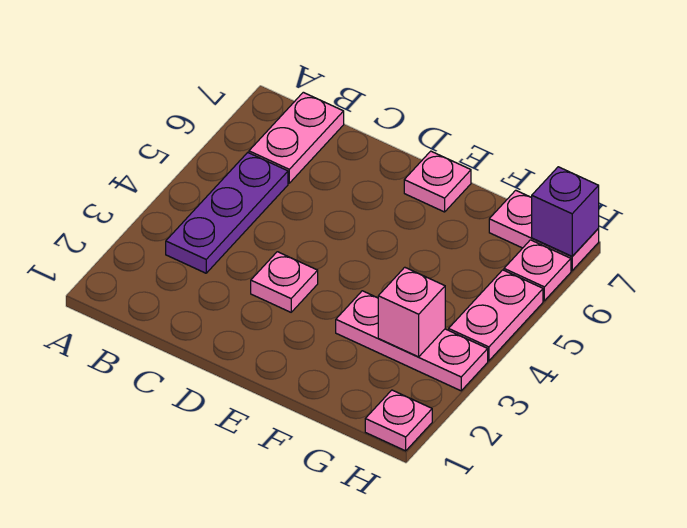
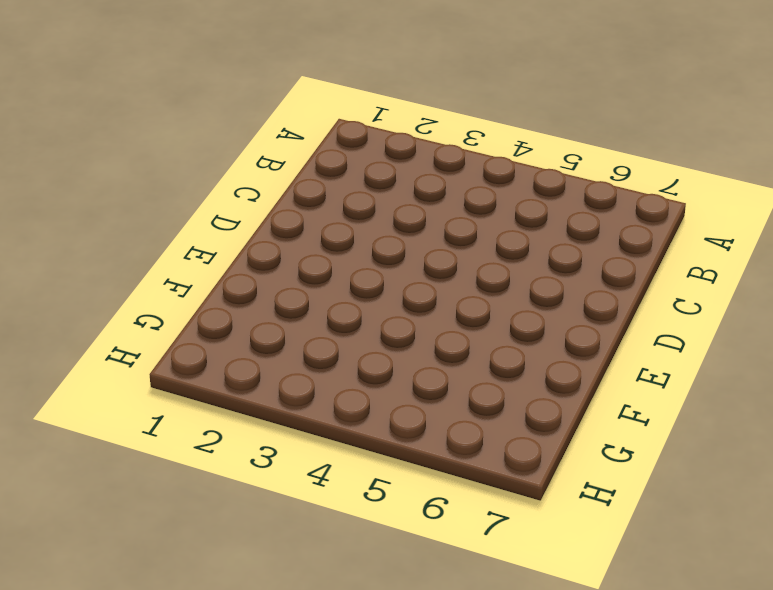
none -> purple plate B3:B5 level 1
none -> pink plate B6:B7 level 1

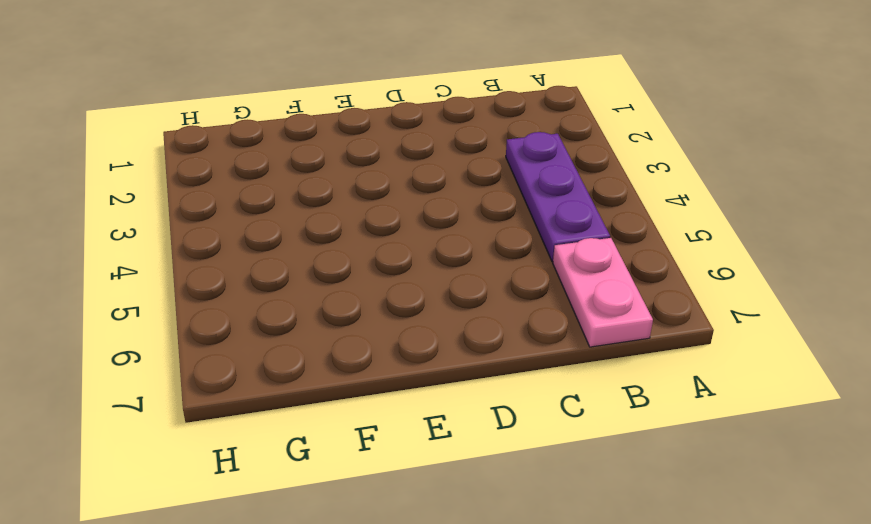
none -> pink plate D3 level 1
none -> pink plate E7 level 1

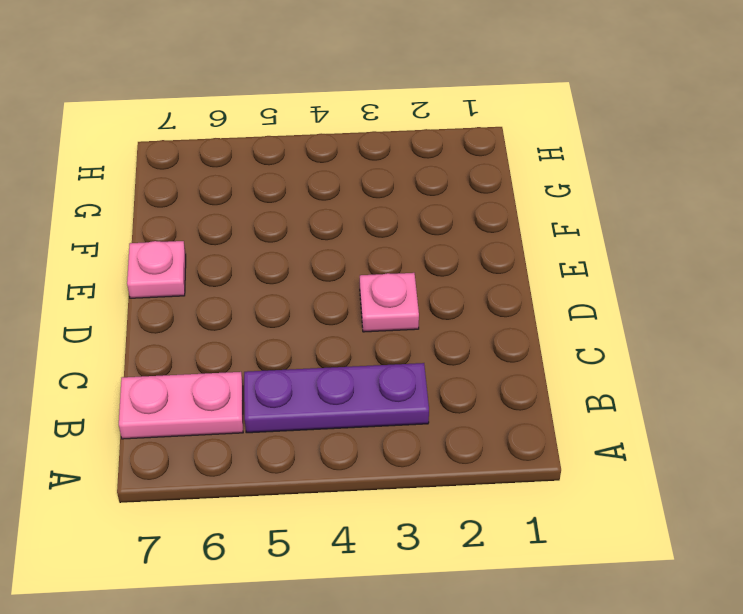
none -> pink plate F3:H3 level 1
none -> pink plate G7:H7 level 1

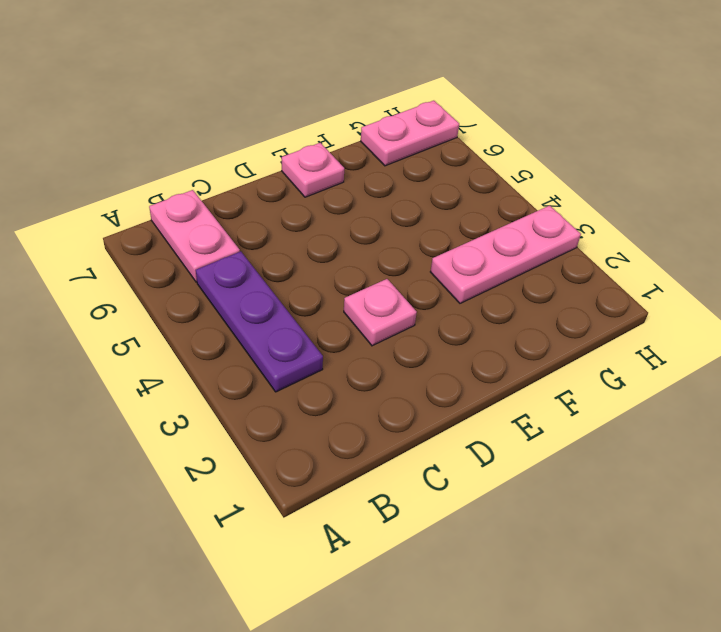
none -> pink plate H1 level 1
none -> pink plate H4:H5 level 1

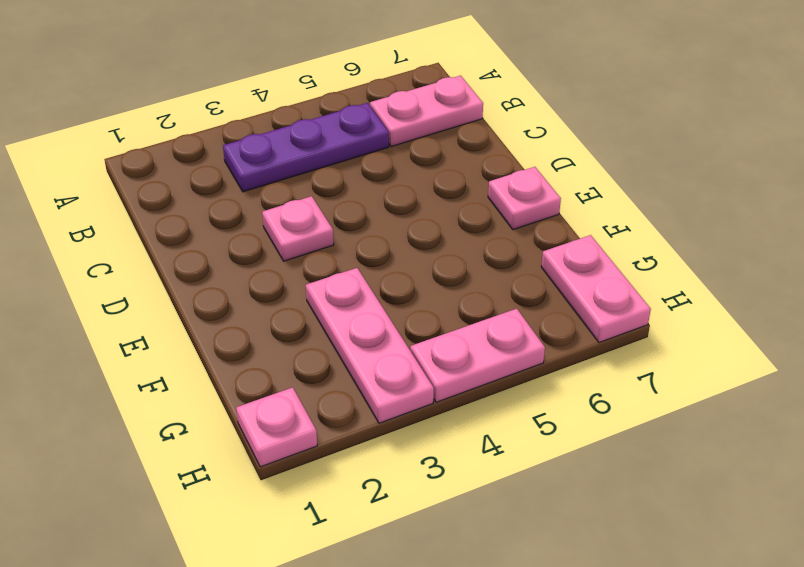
none -> pink plate H6 level 1
none -> pink brick G3 level 2

